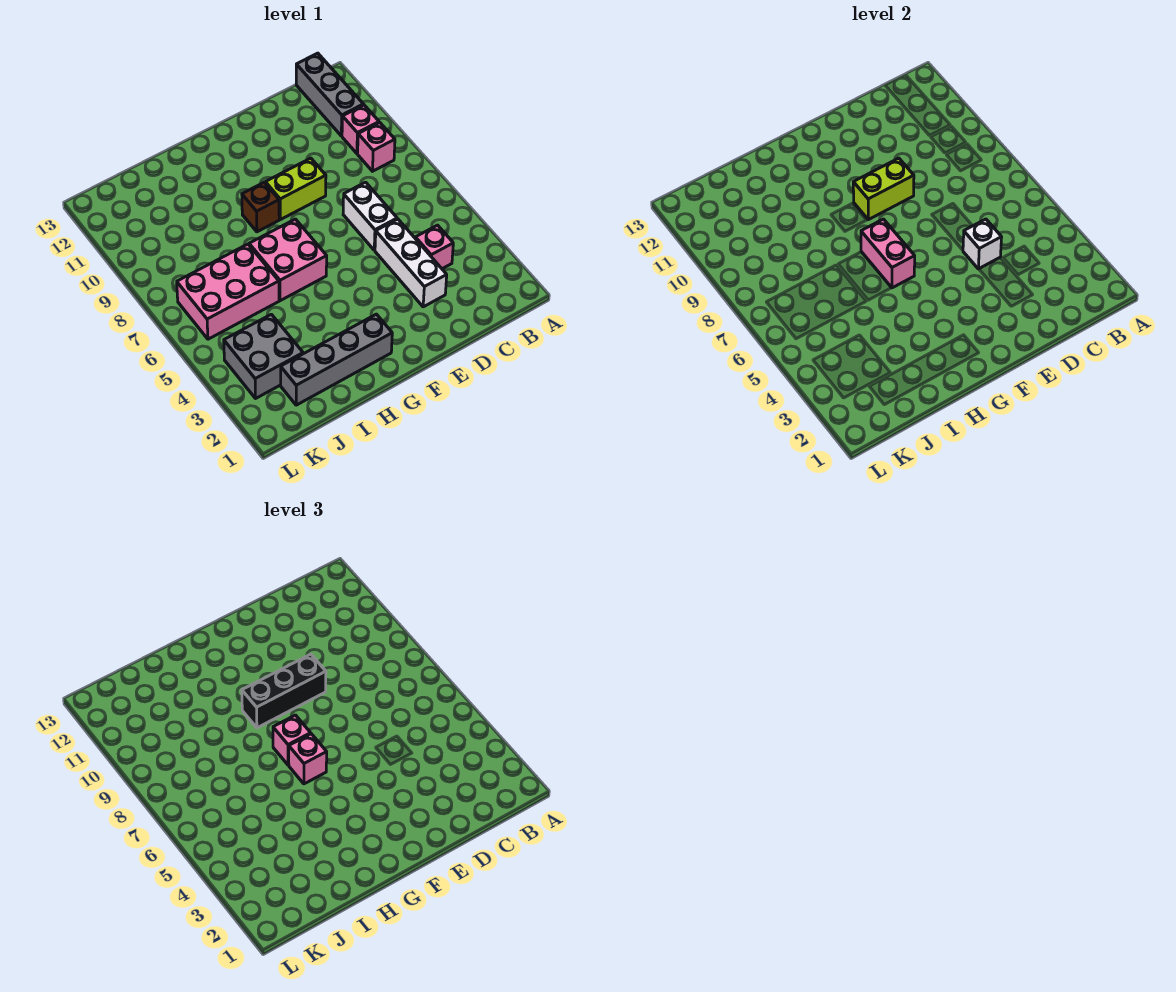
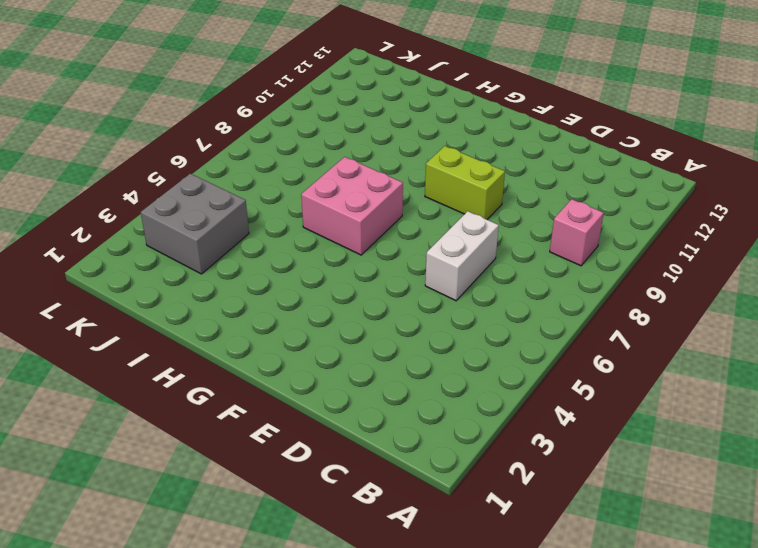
none -> pink brick B10 level 1
none -> grey brick B11:B13 level 1
none -> pink brick C4 level 1

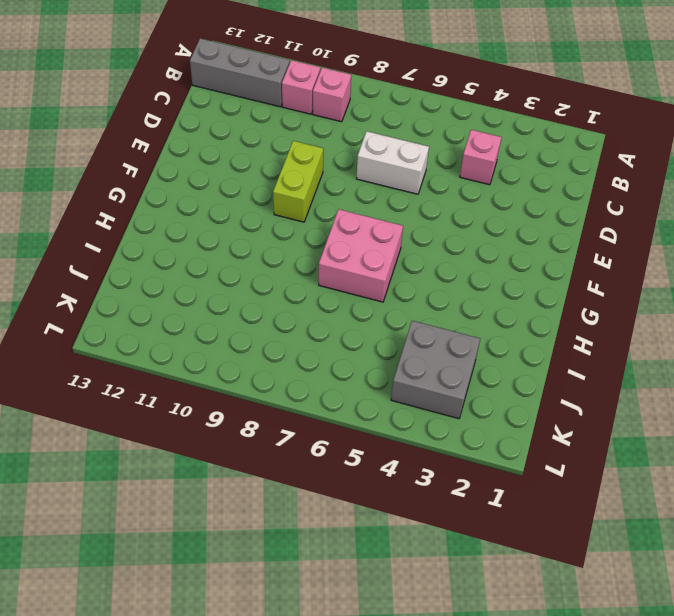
none -> white brick D3:D5 level 1
none -> grey brick G2:J2 level 1
none -> brown brick G9 level 1

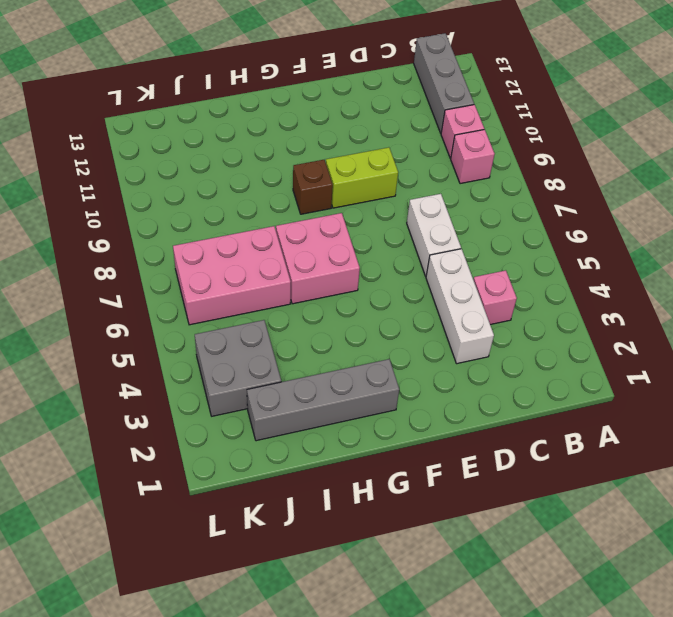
none -> white brick D5 level 2
none -> lime brick E9:F9 level 2
none -> pink brick G6:G7 level 2

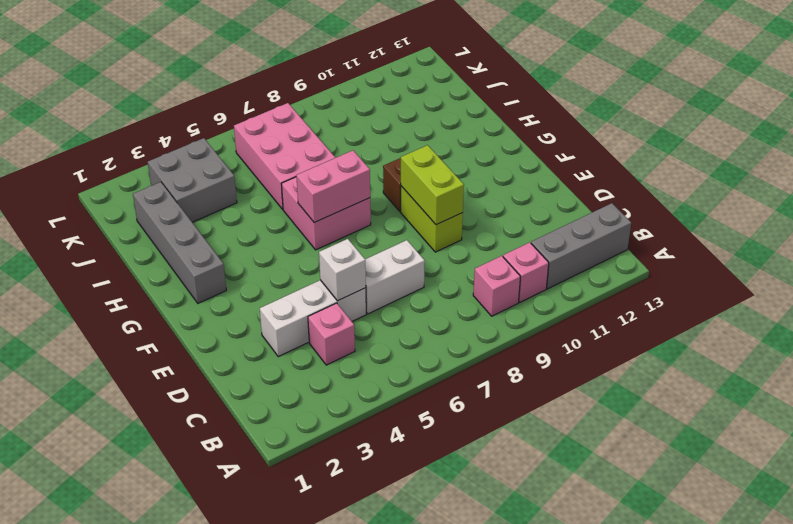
none -> black brick E9:G9 level 3
none -> pink brick G6 level 3
none -> pink brick G7 level 3

